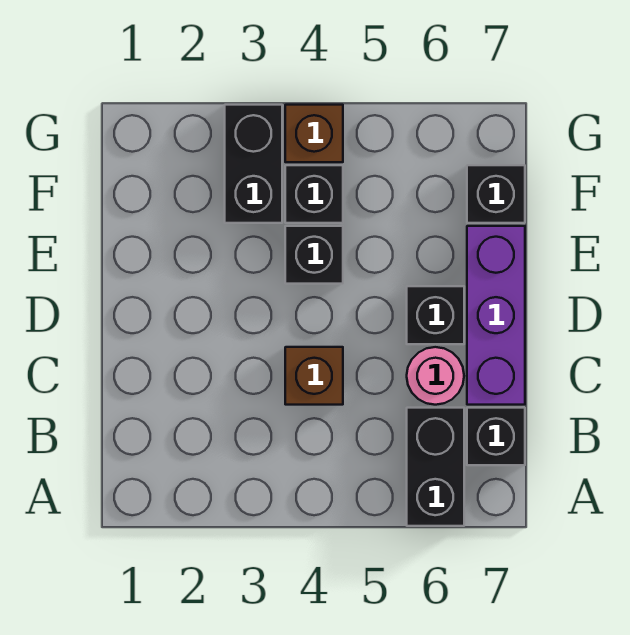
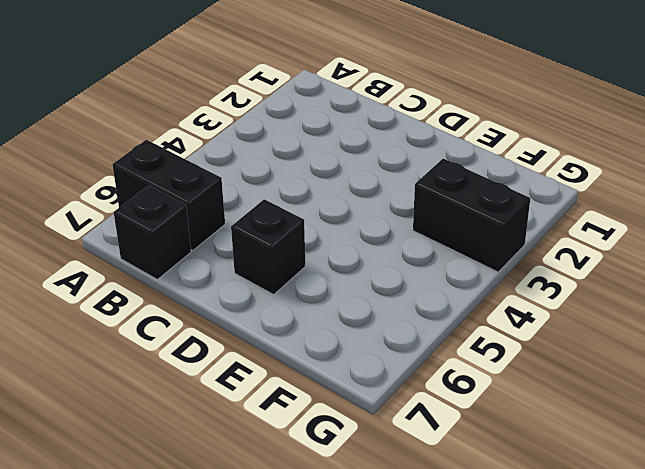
none -> brown brick C4 level 1
none -> pink round brick C6 level 1

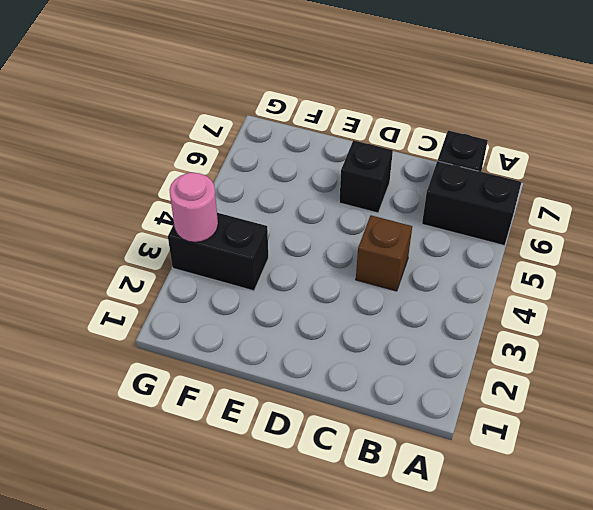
pink round brick G3 level 2 -> pink round brick C6 level 1
none -> purple brick C7:E7 level 1
none -> black brick E4 level 1

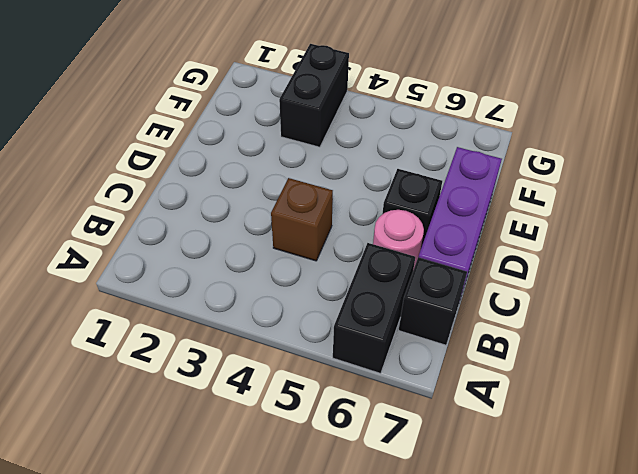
none -> black brick E4 level 1
none -> black brick F4 level 1

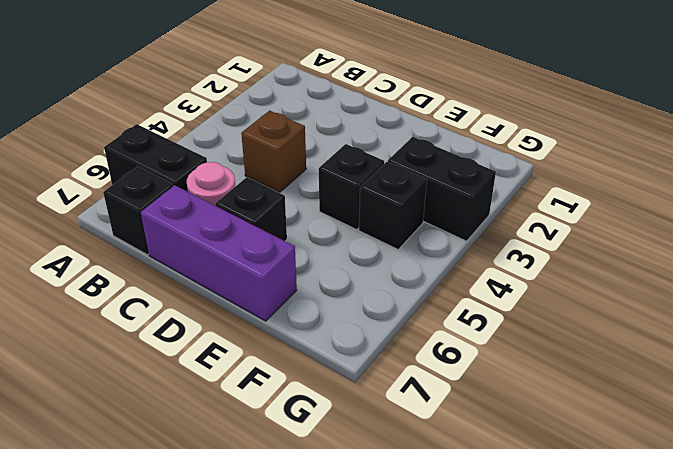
none -> black brick F7 level 1
none -> brown brick G4 level 1

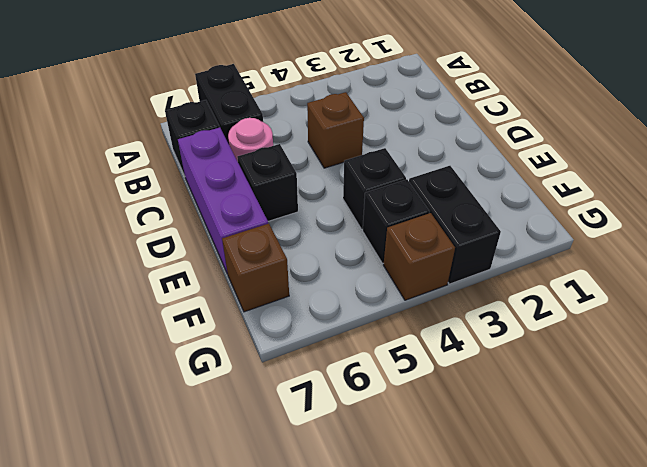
brown brick F7 level 1 -> black brick F7 level 1

